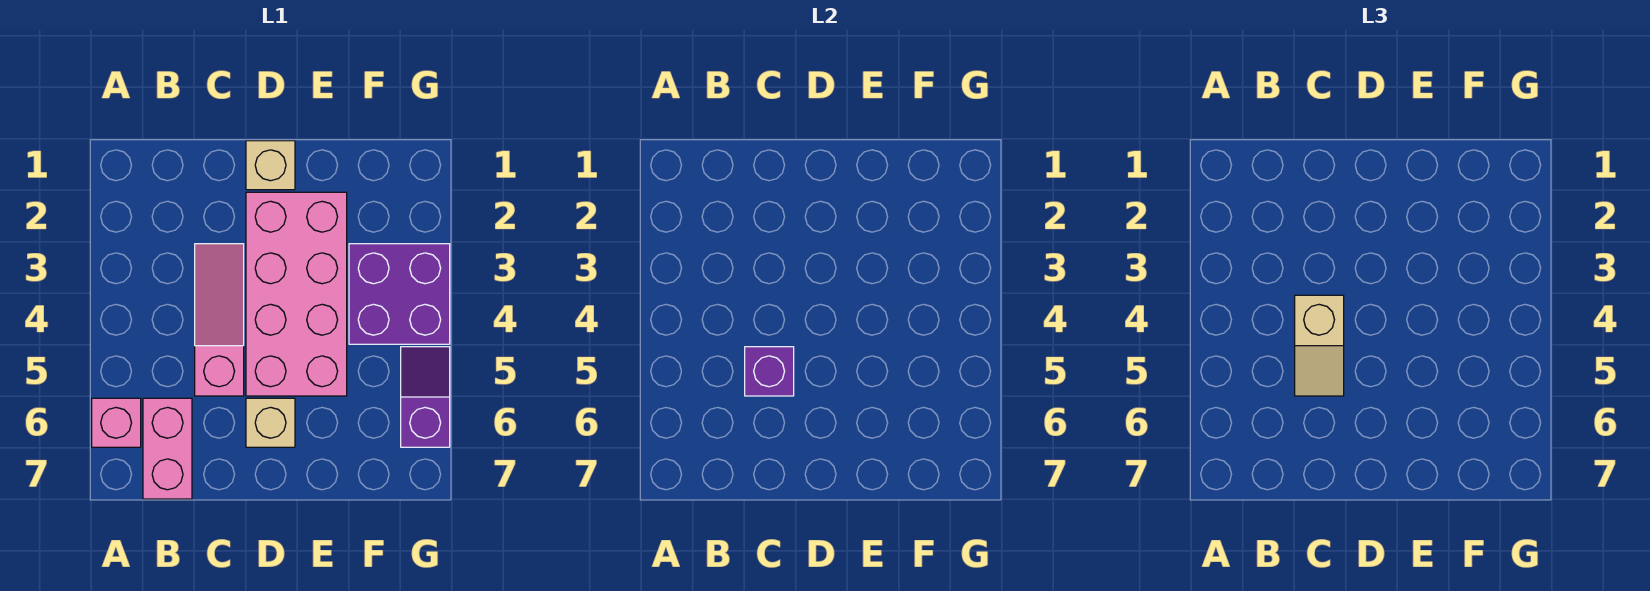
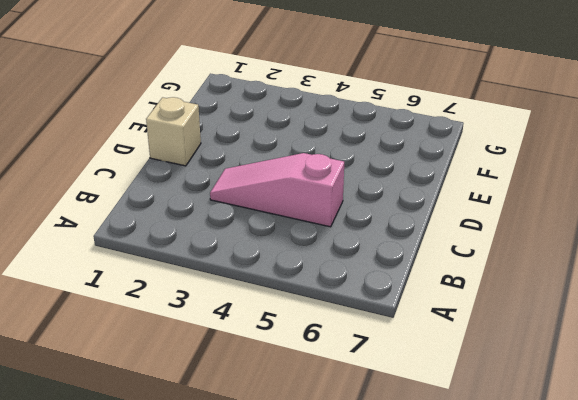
none -> pink brick A6 level 1
none -> pink brick B6:B7 level 1

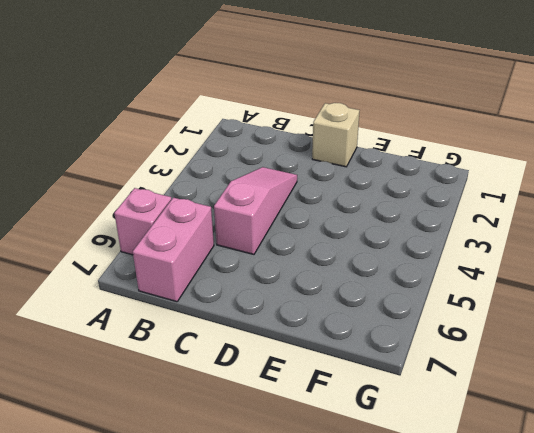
none -> pink brick D2:E5 level 1
none -> tan brick D6 level 1

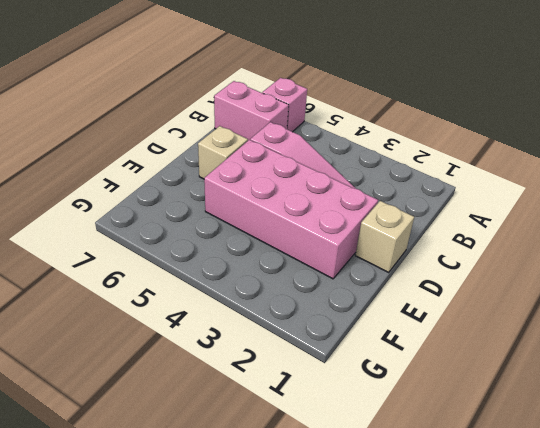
none -> purple brick F3:G4 level 1
none -> purple slope G5:G6 level 1 top 6

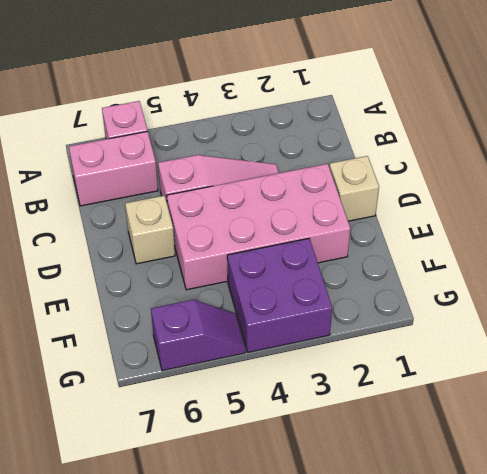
none -> purple brick C5 level 2
none -> tan slope C4:C5 level 3 top 4

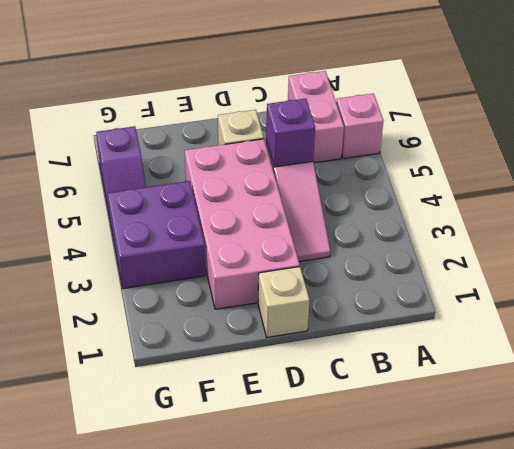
none -> tan slope C4:C5 level 3 top 4

